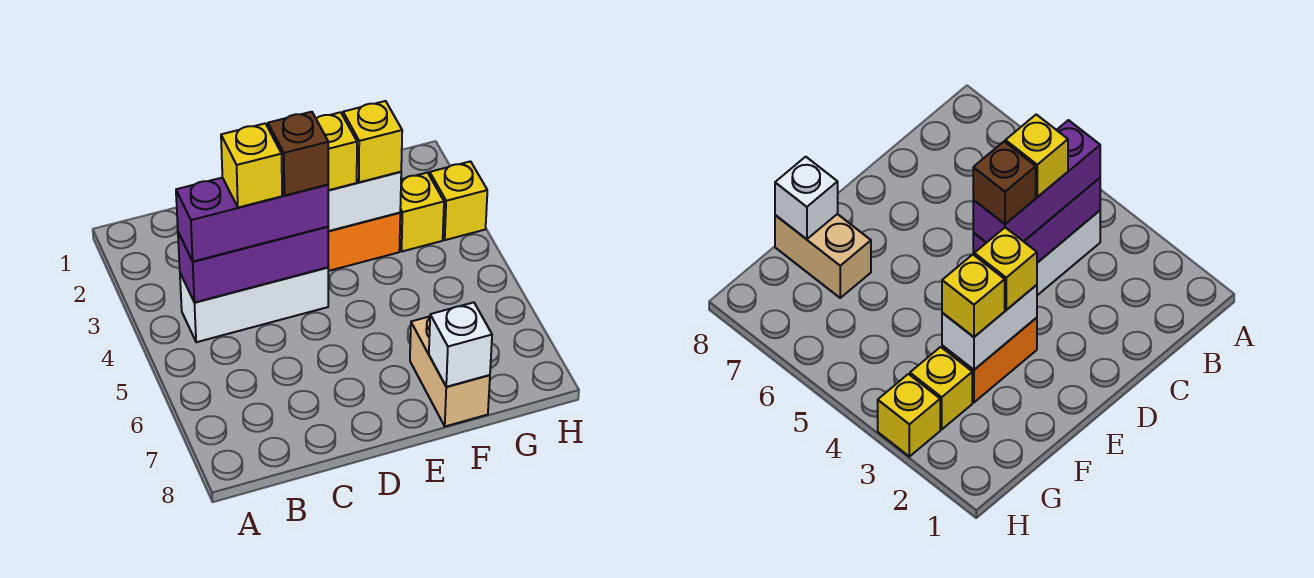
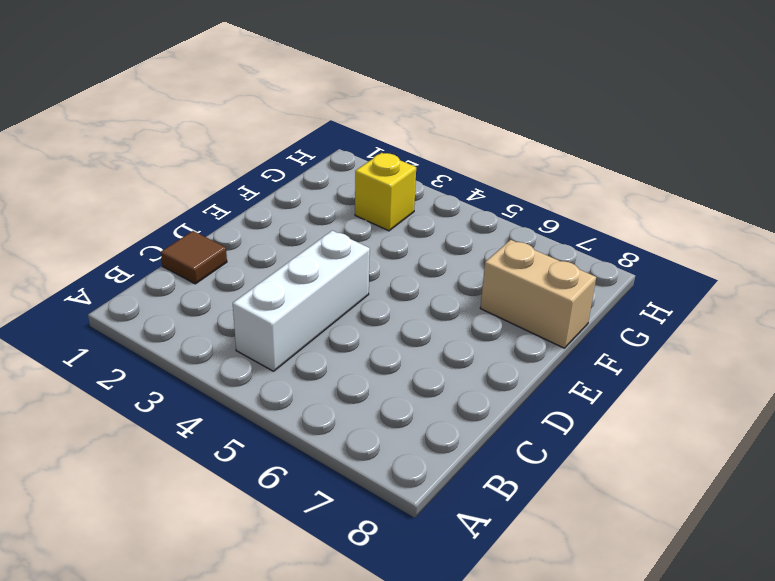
brown tile C1 level 1 -> none
none -> orange brick E3:F3 level 1
none -> yellow brick H3 level 1
none -> purple brick B4:D4 level 2

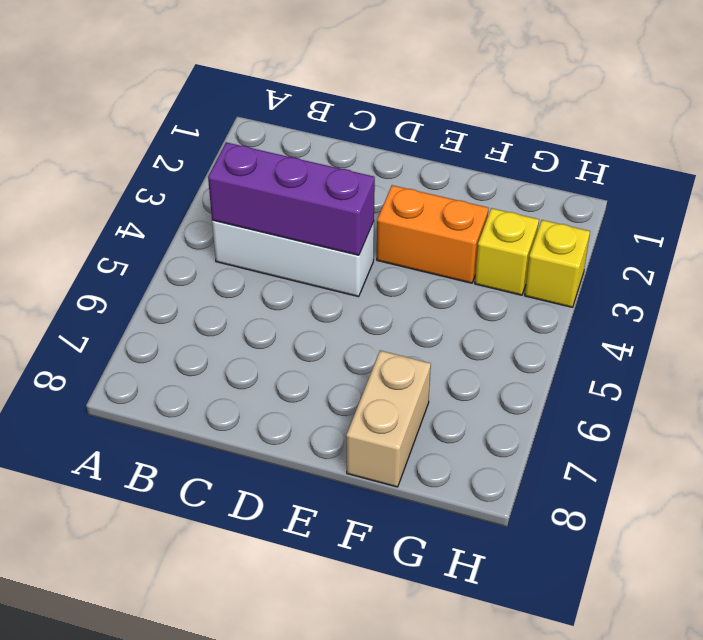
none -> white brick E3:F3 level 2
none -> white brick F8 level 2
none -> purple brick B4:D4 level 3

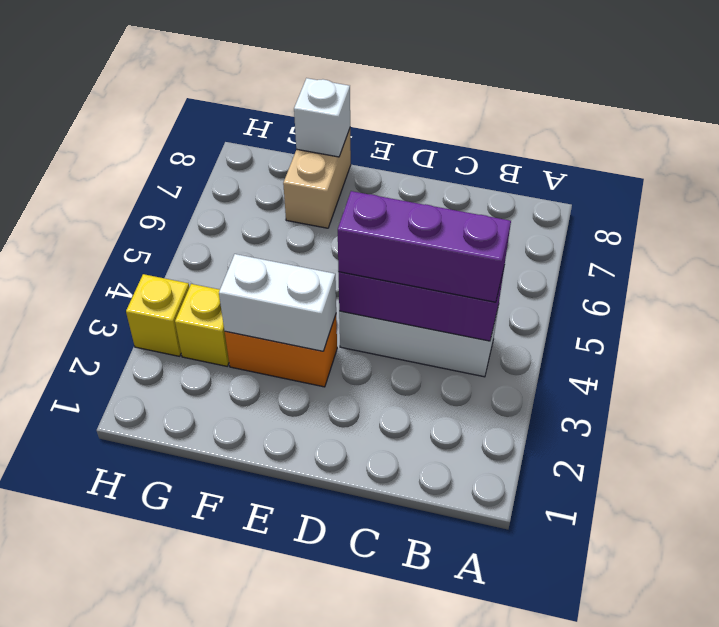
none -> yellow brick E3 level 3
none -> yellow brick F3 level 3
none -> yellow brick C4 level 4

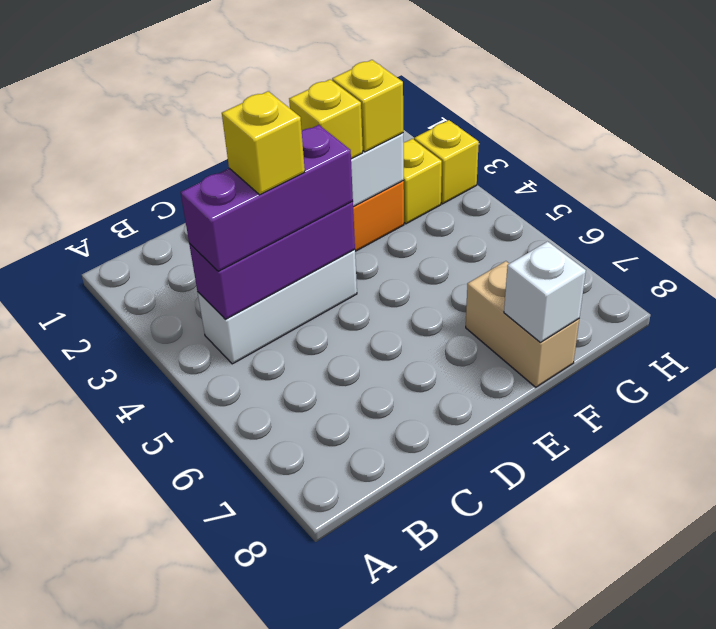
none -> brown brick D4 level 4

